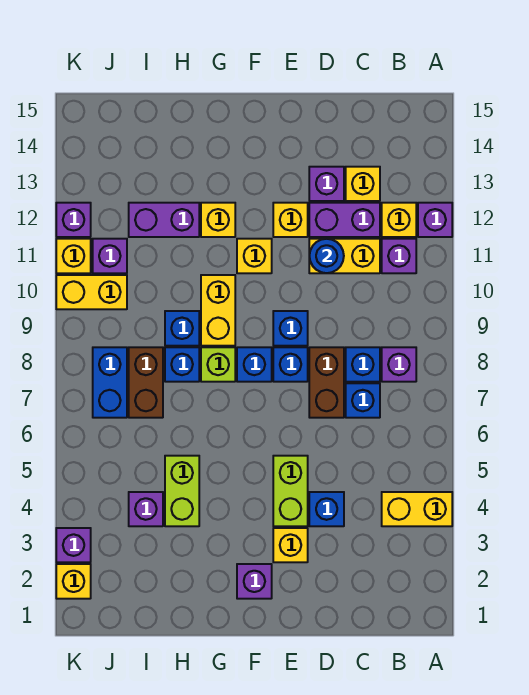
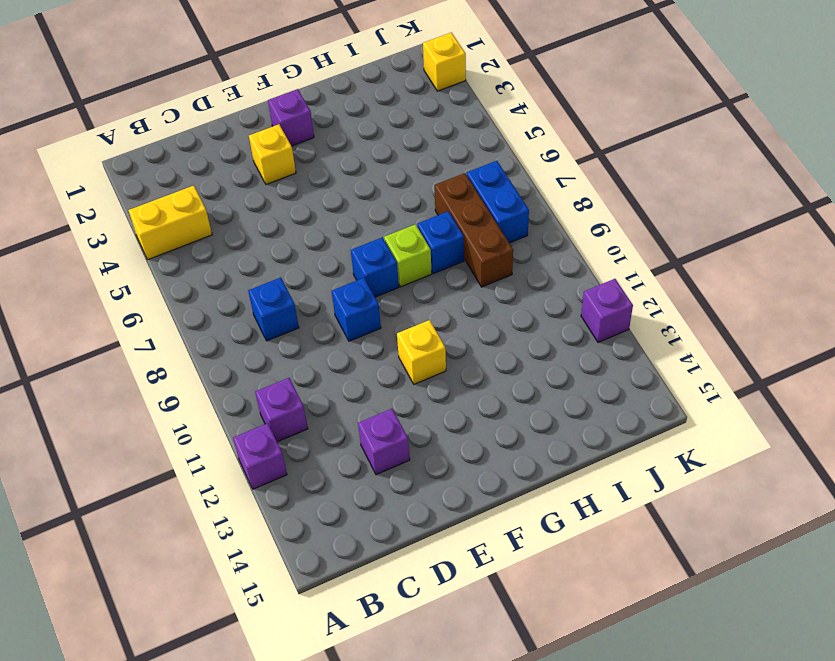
brown brick I7:I9 level 1 -> brown brick I7:I8 level 1
none -> purple brick B8 level 1
none -> yellow brick B12 level 1
none -> blue brick C7 level 1
none -> yellow brick C11:D11 level 1

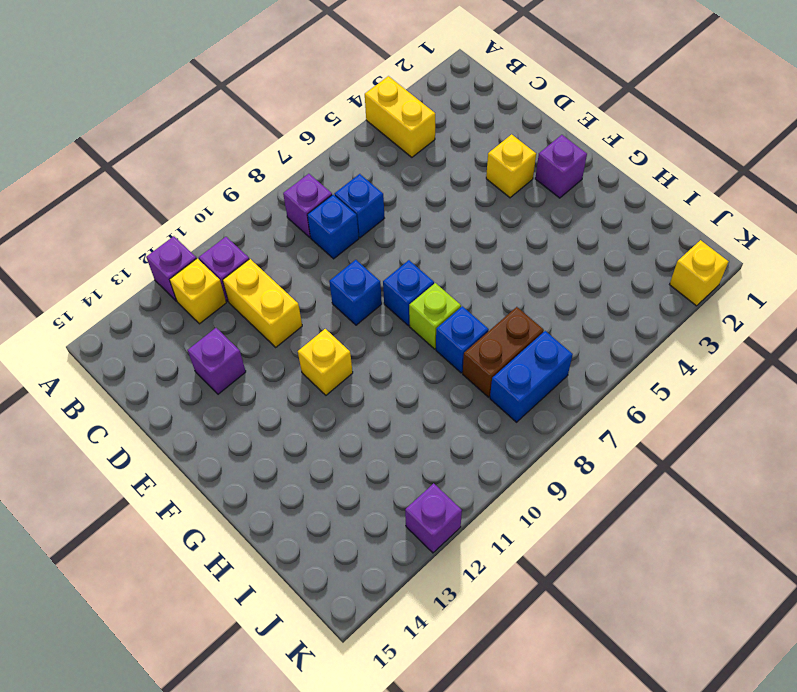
none -> purple brick C12:D12 level 1
none -> yellow brick C13 level 1
none -> blue brick D4 level 1
none -> brown brick D7:D8 level 1

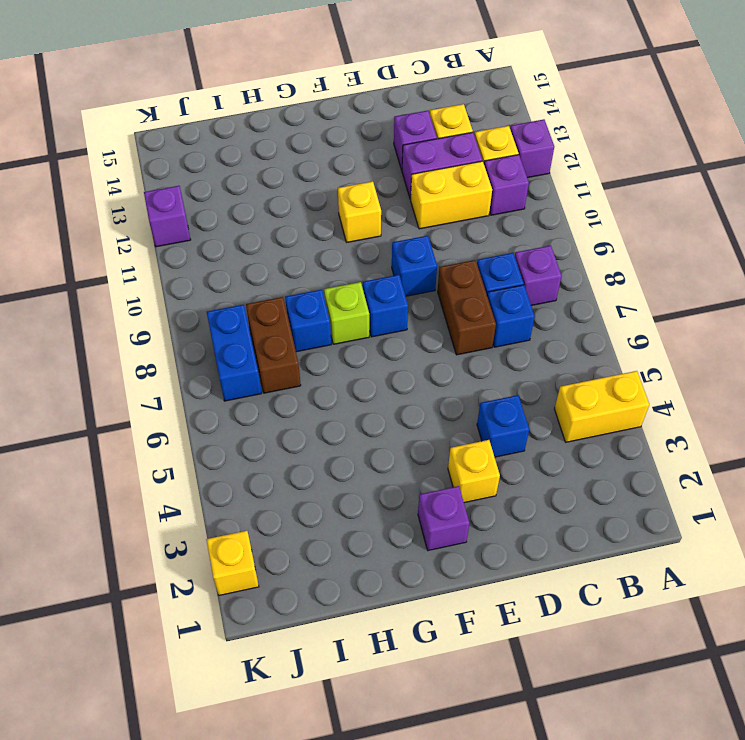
none -> lime brick E4:E5 level 1
none -> blue brick E8 level 1
none -> yellow brick E12 level 1
none -> yellow brick G9:G10 level 1

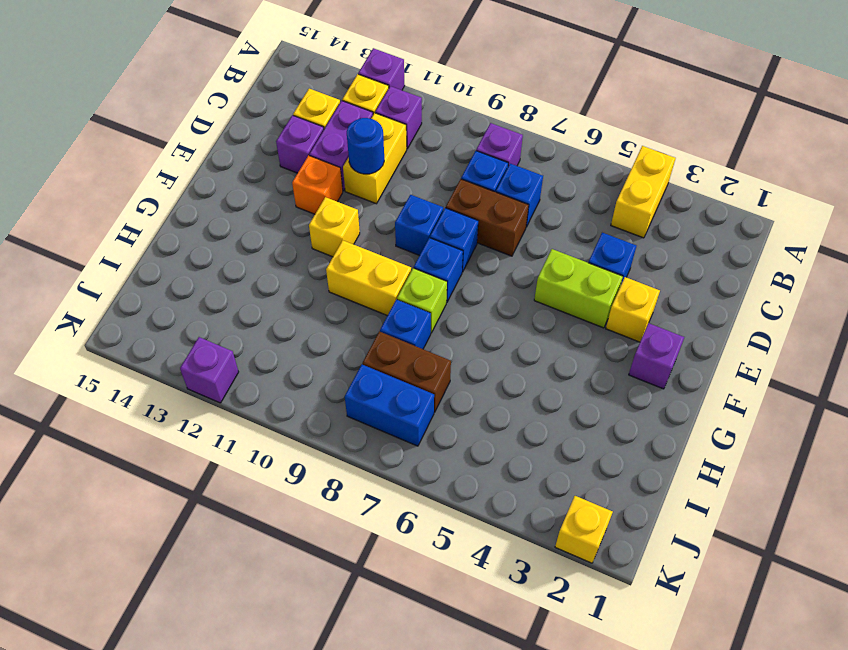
orange brick E12 level 1 -> yellow brick E12 level 1
none -> yellow brick G12 level 1
none -> lime brick H4:H5 level 1
none -> blue brick H9 level 1
none -> purple brick H12:I12 level 1

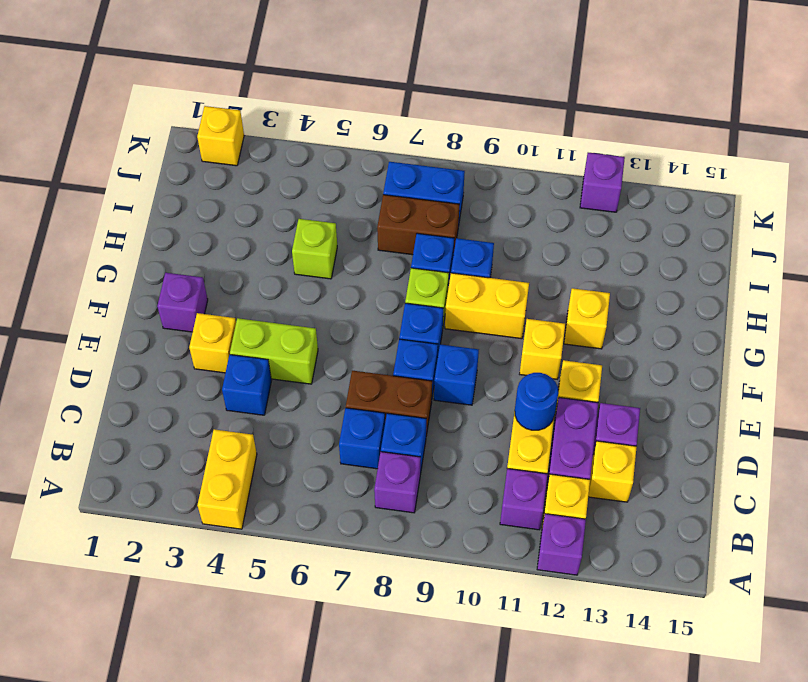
lime brick H5 level 1 -> lime brick H4:H5 level 1
none -> purple brick H12:I12 level 1
none -> purple brick I4 level 1
none -> yellow brick J10:K10 level 1
none -> purple brick J11 level 1

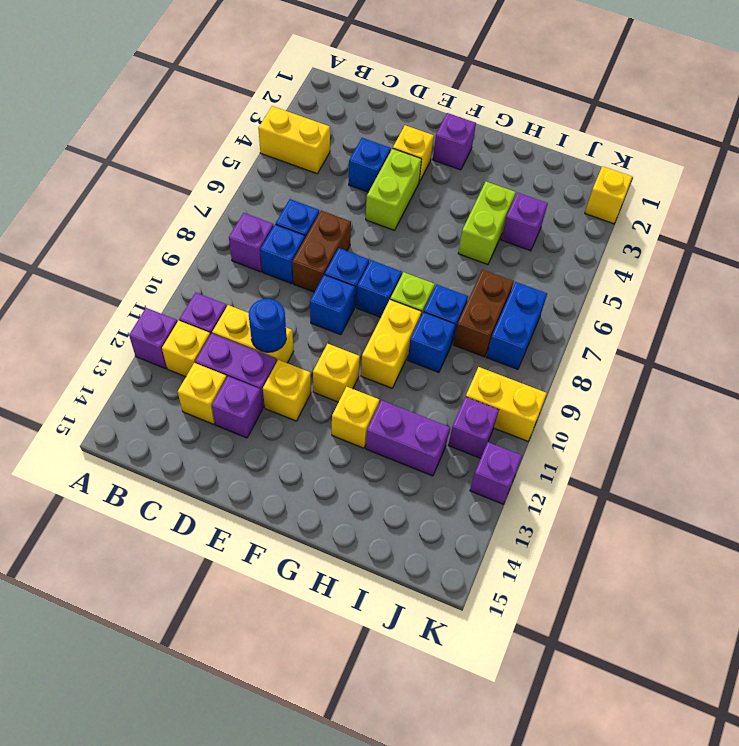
none -> purple brick K3 level 1
none -> yellow brick K11 level 1

